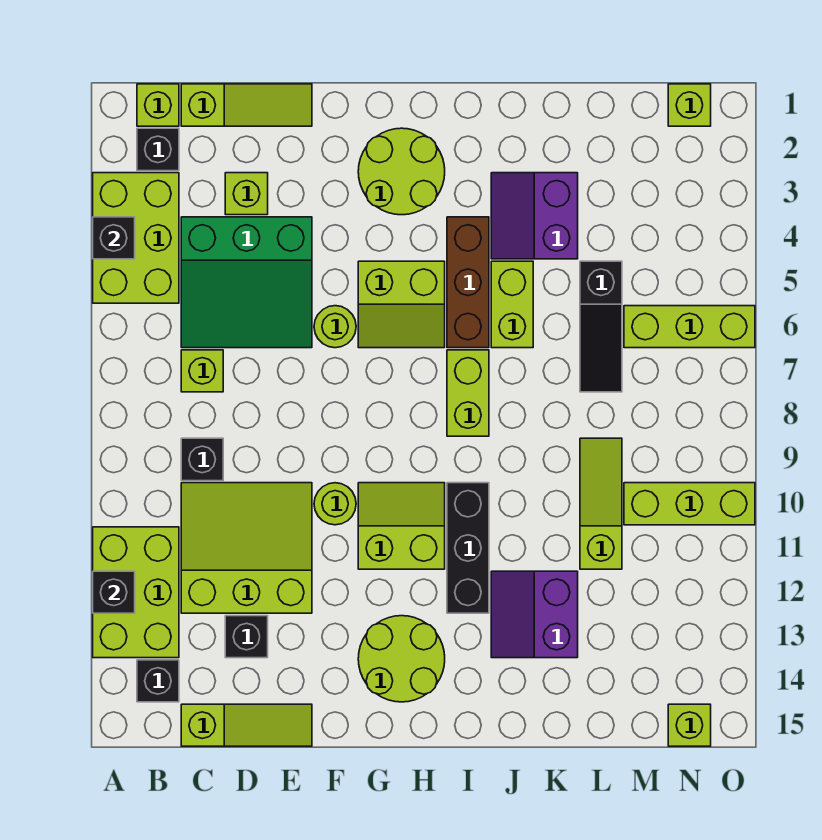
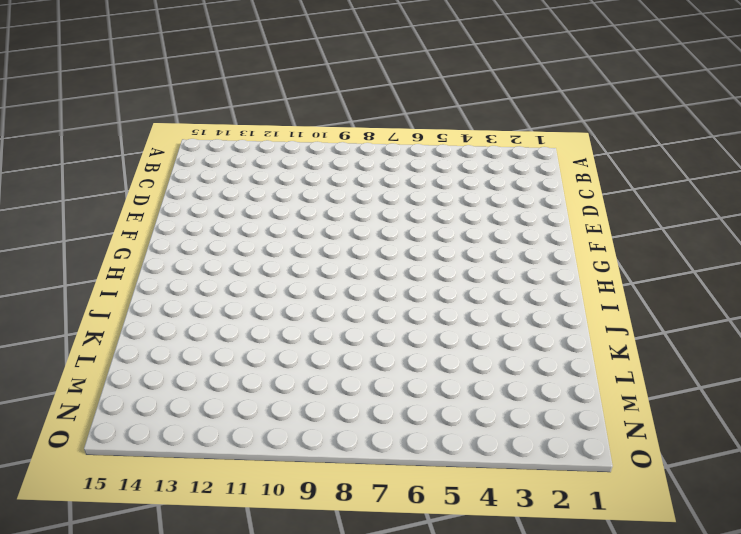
none -> lime brick A3:B5 level 1
none -> lime brick A11:B13 level 1
none -> lime brick B1 level 1
none -> black brick B2 level 1

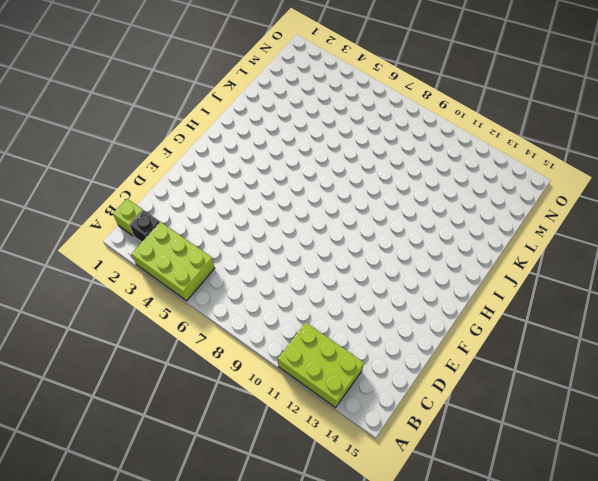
none -> black brick B14 level 1
none -> lime slope C1:E1 level 1 top C
none -> green slope C4:E6 level 1 top 4
none -> lime brick C7 level 1

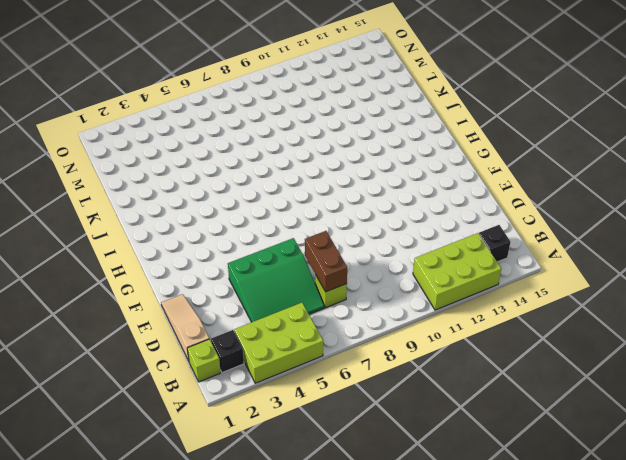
tan slope C1:E1 level 1 top C -> lime slope C1:E1 level 1 top C
green slope C4:E6 level 1 top E -> green slope C4:E6 level 1 top 4
brown brick C7:D7 level 2 -> none
none -> black brick C9 level 1
none -> lime slope C10:E12 level 1 top 12
none -> lime slope C15:E15 level 1 top C
none -> lime brick D3 level 1

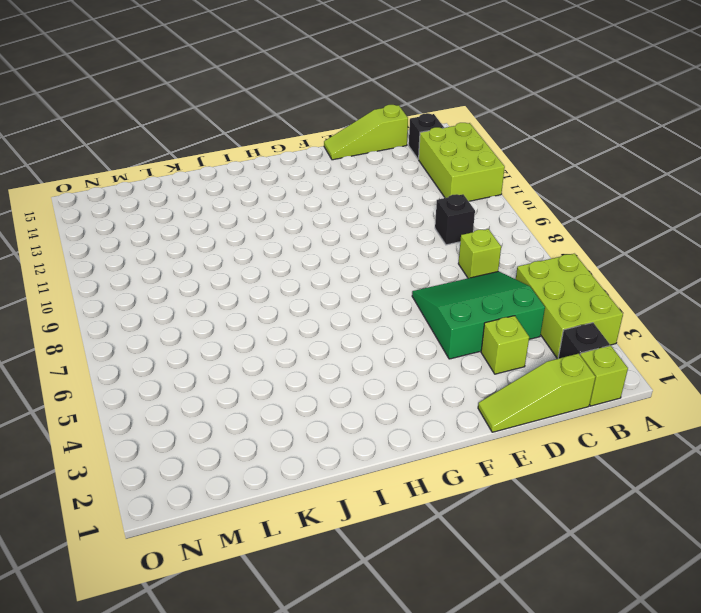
none -> lime slope C10:E12 level 1 top 12
none -> black brick D13 level 1
none -> lime round brick F6 level 1
none -> lime round brick F10 level 1

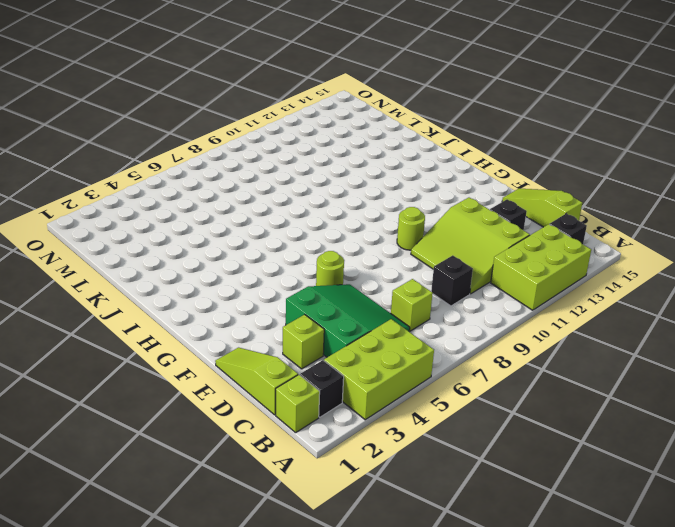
none -> lime round brick G2:H3 level 1
none -> lime slope G5:H6 level 1 top 5
none -> lime slope G10:H11 level 1 top 11
none -> lime round brick G13:H14 level 1

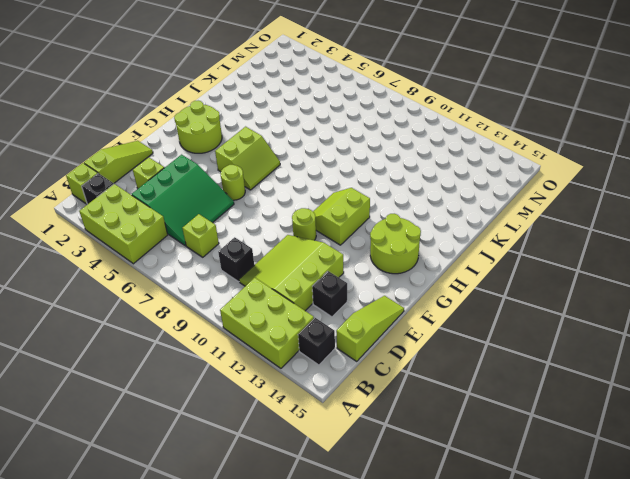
none -> brown brick I4:I6 level 1
none -> lime brick I7:I8 level 1
none -> black brick I10:I12 level 1
none -> purple slope J3:K4 level 1 top K

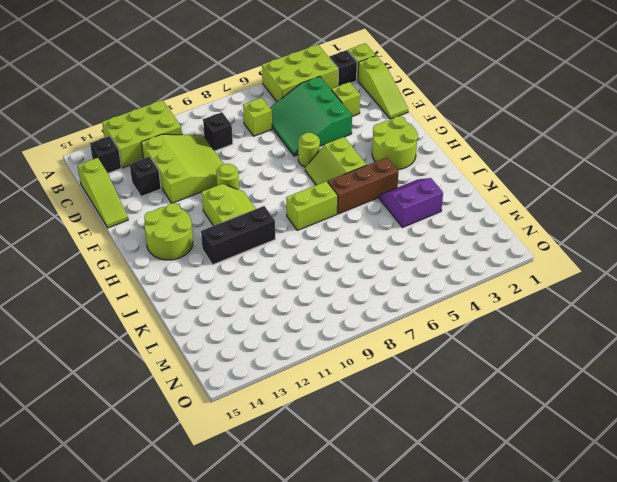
none -> lime brick J5:J6 level 1
none -> purple slope J12:K13 level 1 top K
none -> black slope L5:L7 level 1 top 5
none -> lime slope L9:L11 level 1 top 11

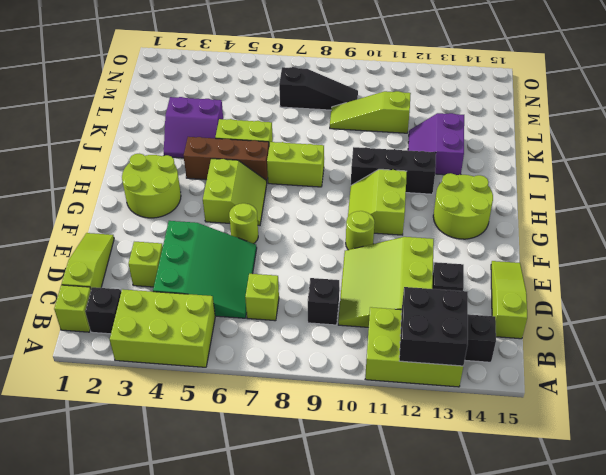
black brick A12:B13 level 2 -> black brick A12 level 2
purple slope J12:K13 level 1 top 13 -> purple slope J12:K13 level 1 top K
black slope M7:M9 level 1 top 7 -> black slope L5:L7 level 1 top 5
none -> lime brick M6:O6 level 1
none -> lime brick M10:O10 level 1
none -> lime brick N1 level 1
none -> lime brick N15 level 1

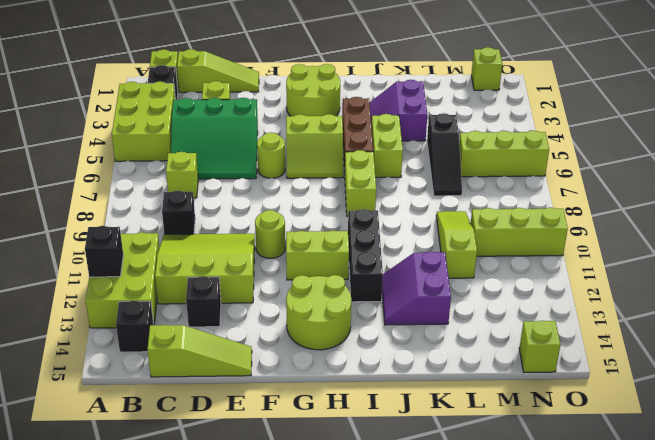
none -> black brick A4 level 2

